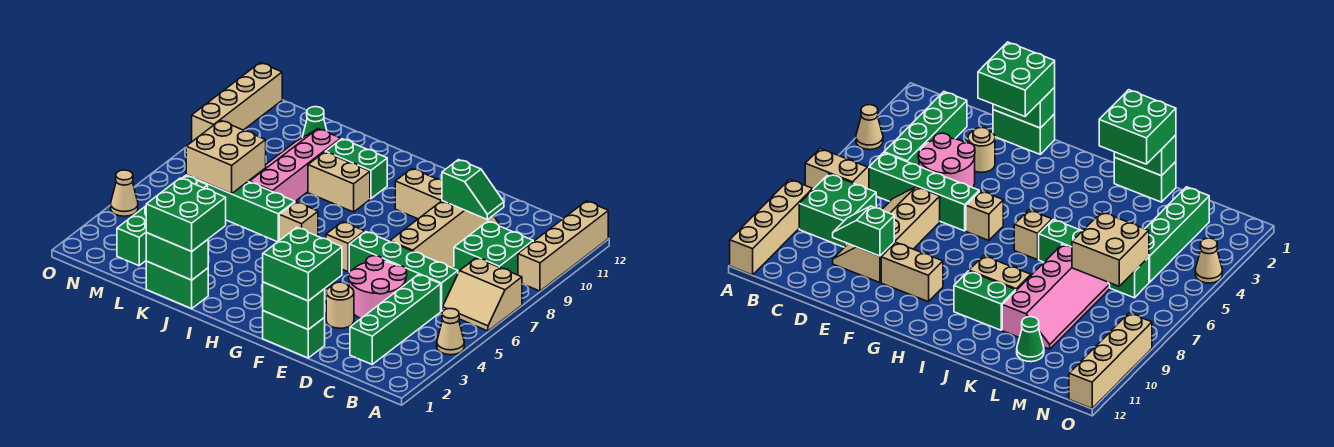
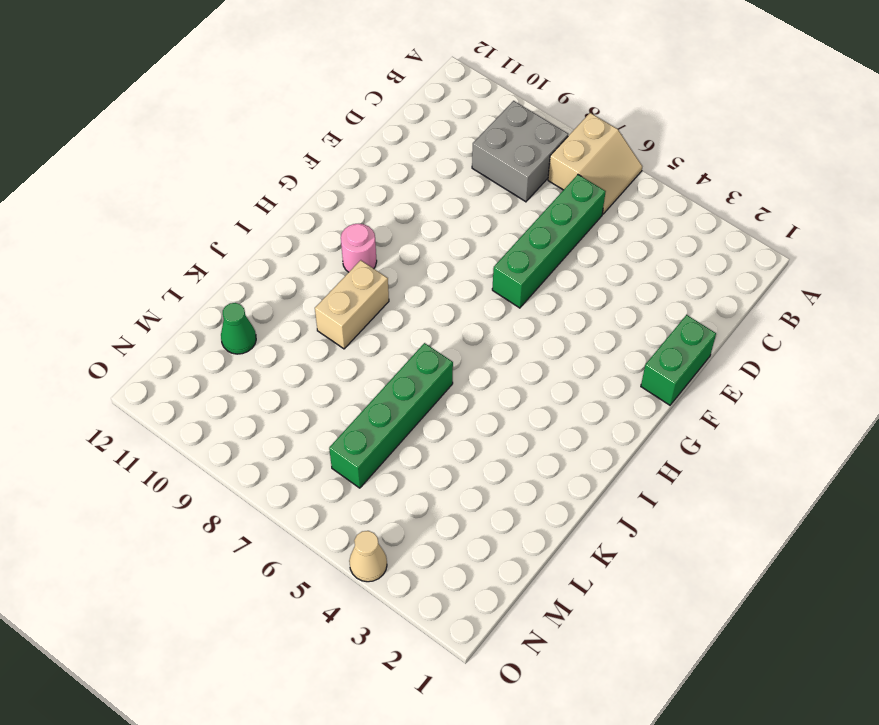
grey brick B8:C9 level 1 -> green brick B8:C9 level 1
pink round brick H10 level 1 -> none
none -> tan cone A4 level 1
none -> tan brick A9:A12 level 1
none -> green brick C2:C5 level 1

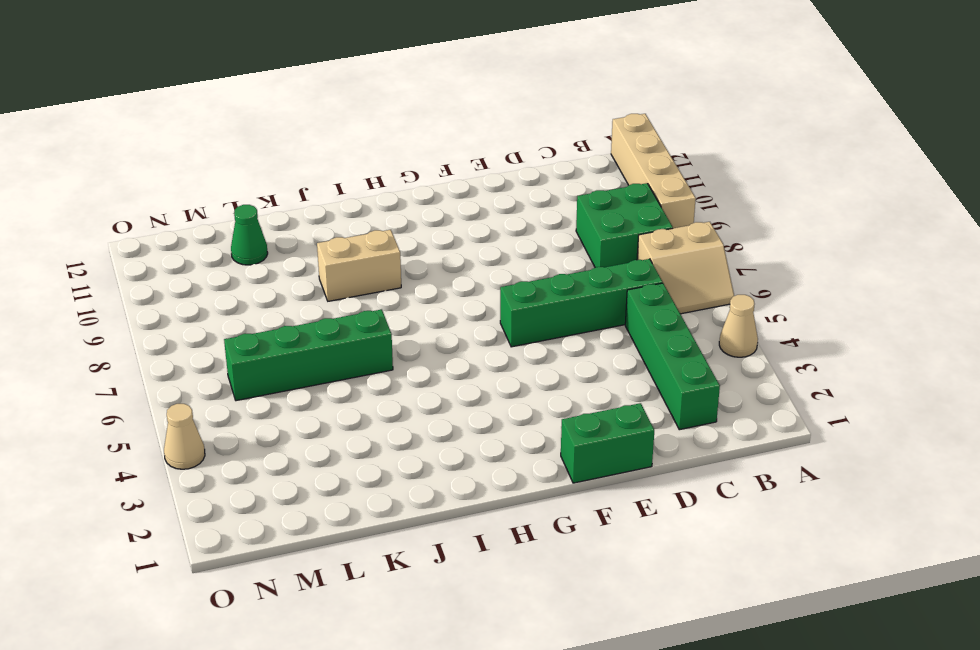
none -> pink round brick D4:E5 level 1
none -> tan slope D7:E10 level 1 top E
none -> tan round brick E3 level 1

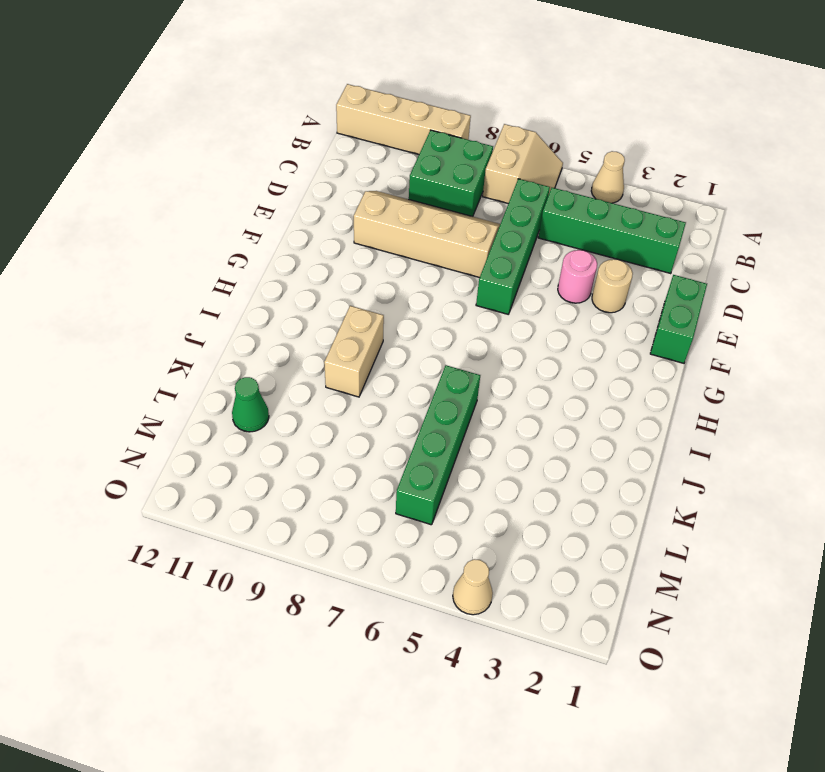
pink round brick E4 level 1 -> pink round brick D4:E5 level 1
none -> tan brick F10:G10 level 1
none -> tan brick G6 level 1
none -> tan brick I6 level 1

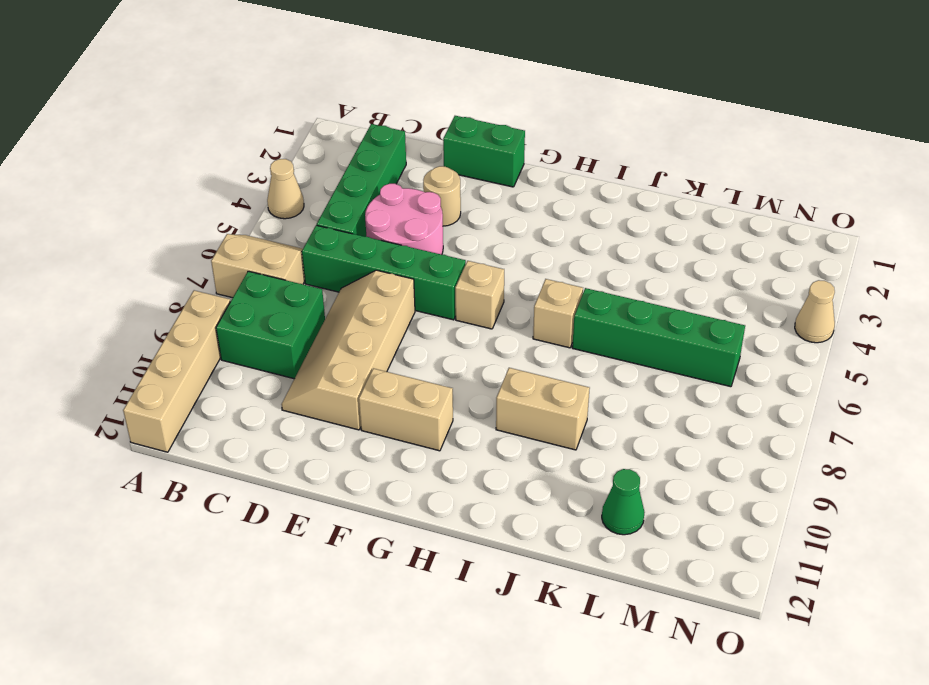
none -> green brick I10:J10 level 1
none -> green brick J1:K1 level 1
none -> pink slope K7:L10 level 1 top K

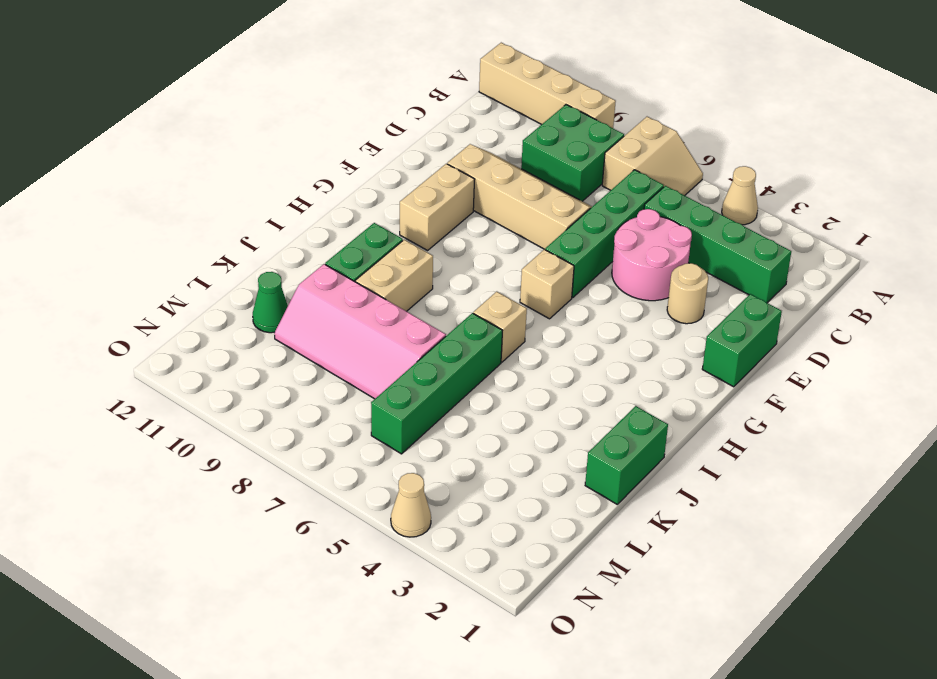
none -> green brick M2:M5 level 1
none -> tan brick O9:O12 level 1
none -> green slope D10:E10 level 2 top E

